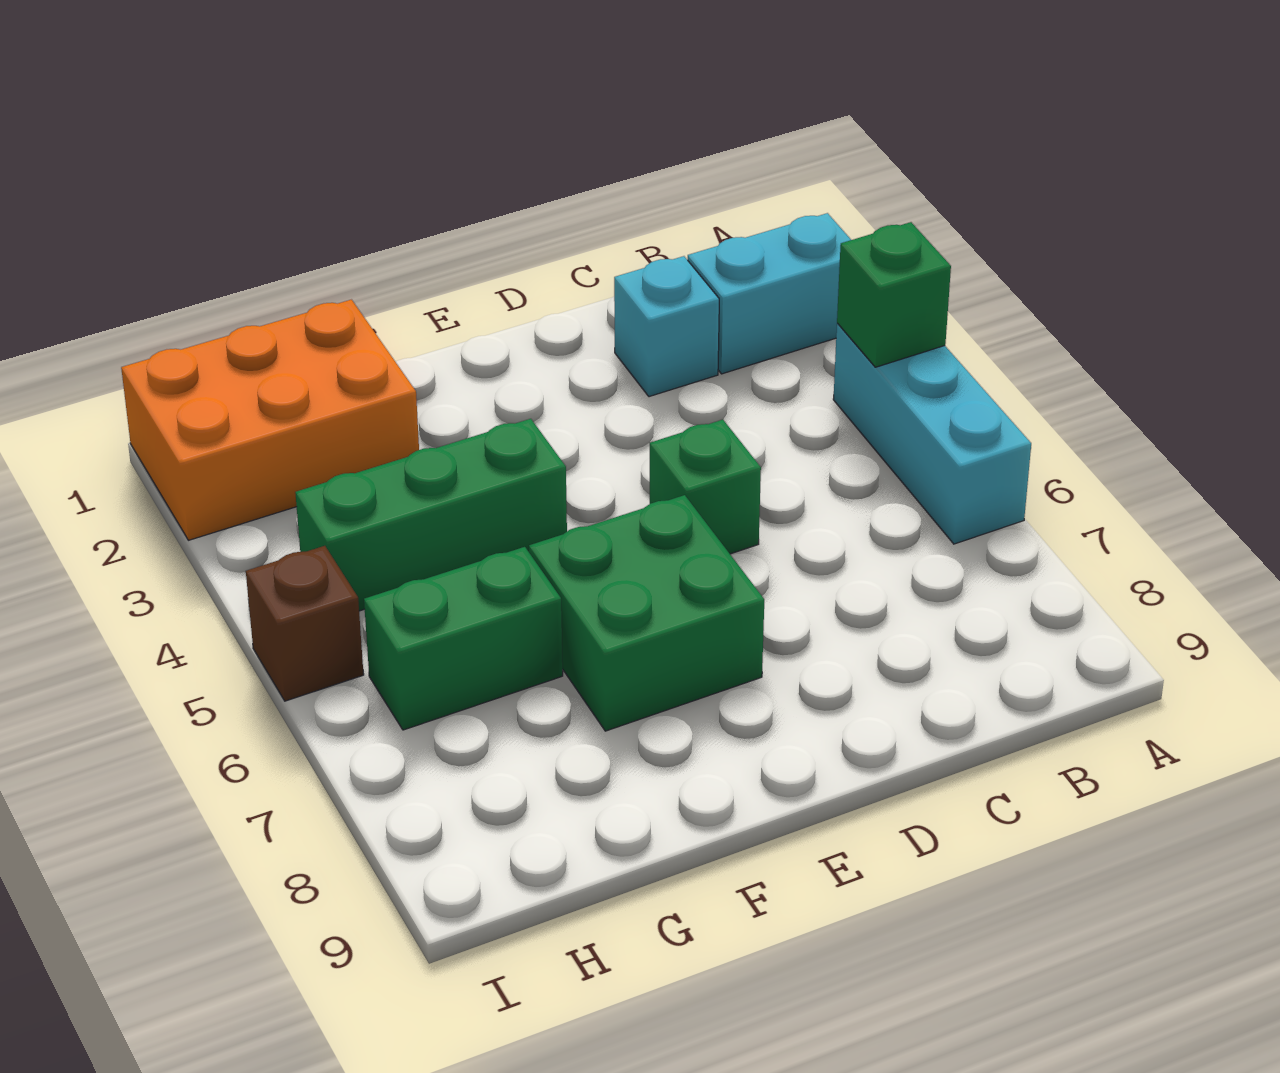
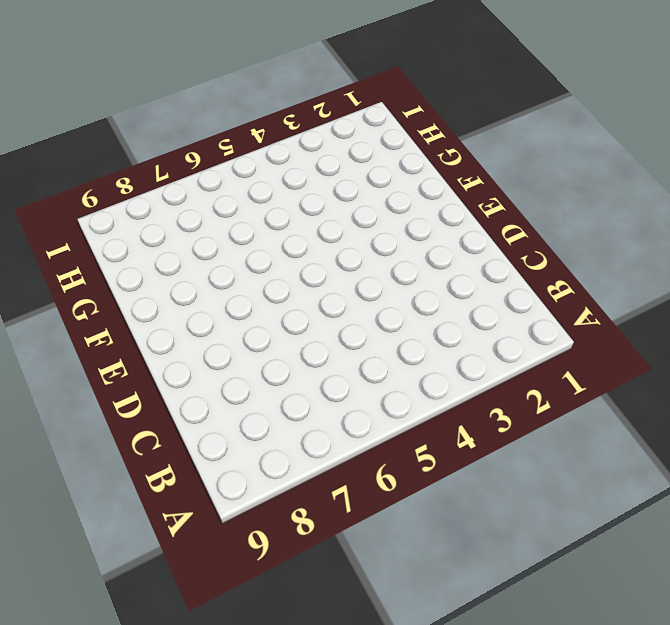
none -> cyan brick A2:B2 level 1
none -> cyan brick A4:A6 level 1

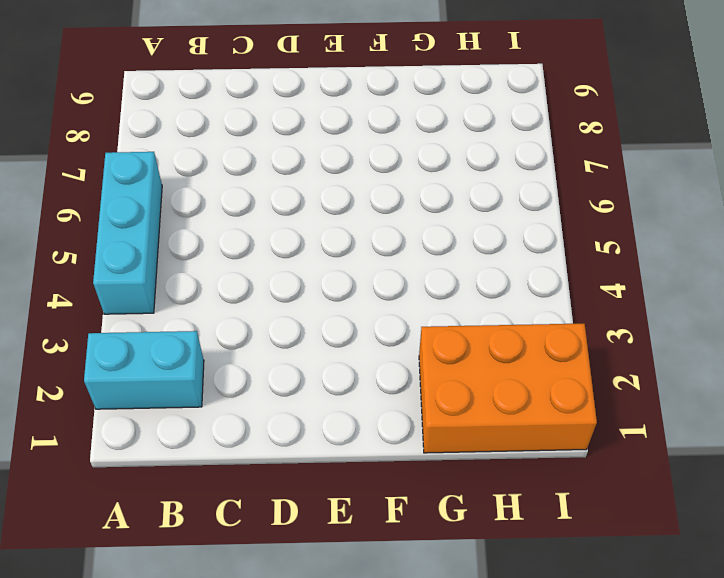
none -> cyan brick C2 level 1
none -> green brick D5 level 1

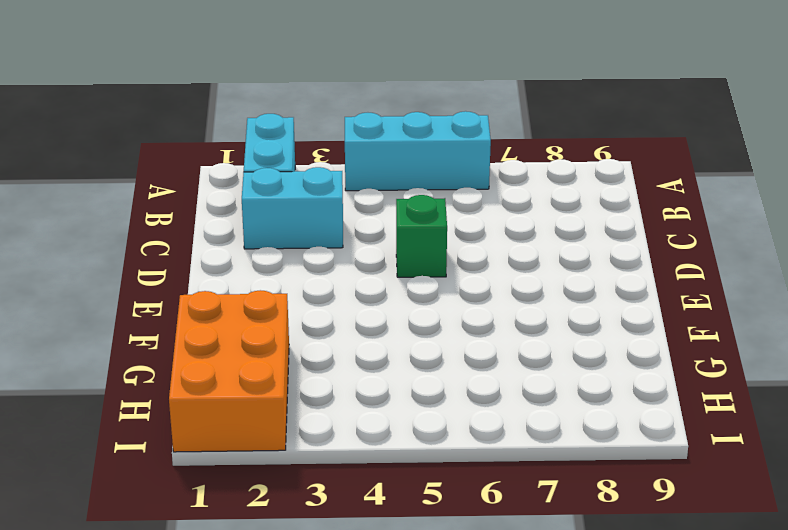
cyan brick C2:C3 level 1 -> cyan brick C2 level 1
none -> green brick E6:F7 level 1
none -> green brick F4:H4 level 1

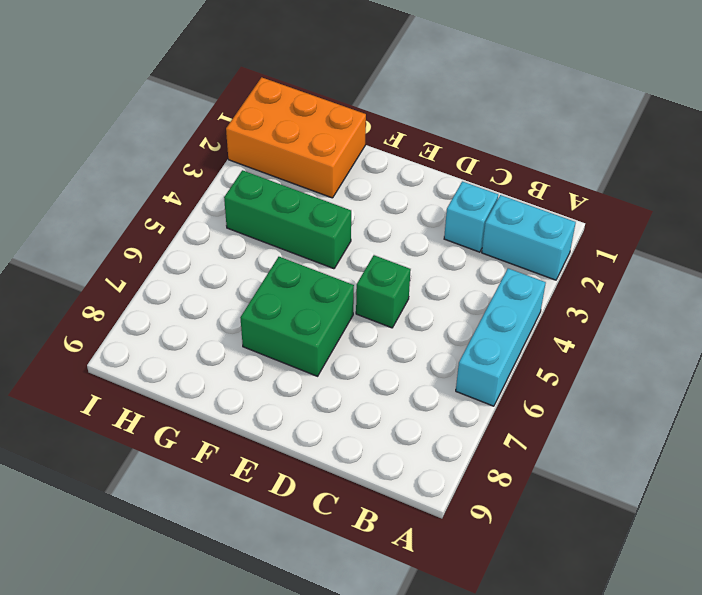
none -> green brick G6:H6 level 1
none -> brown brick I5 level 1

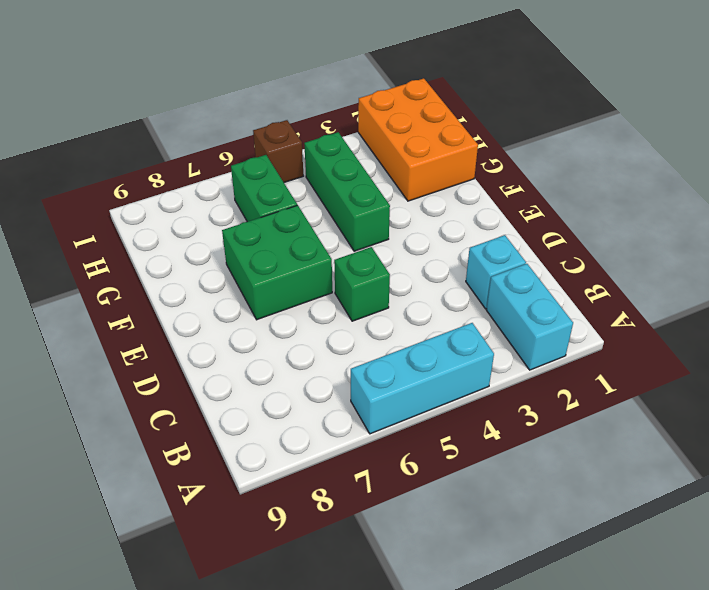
none -> green brick A4 level 2

